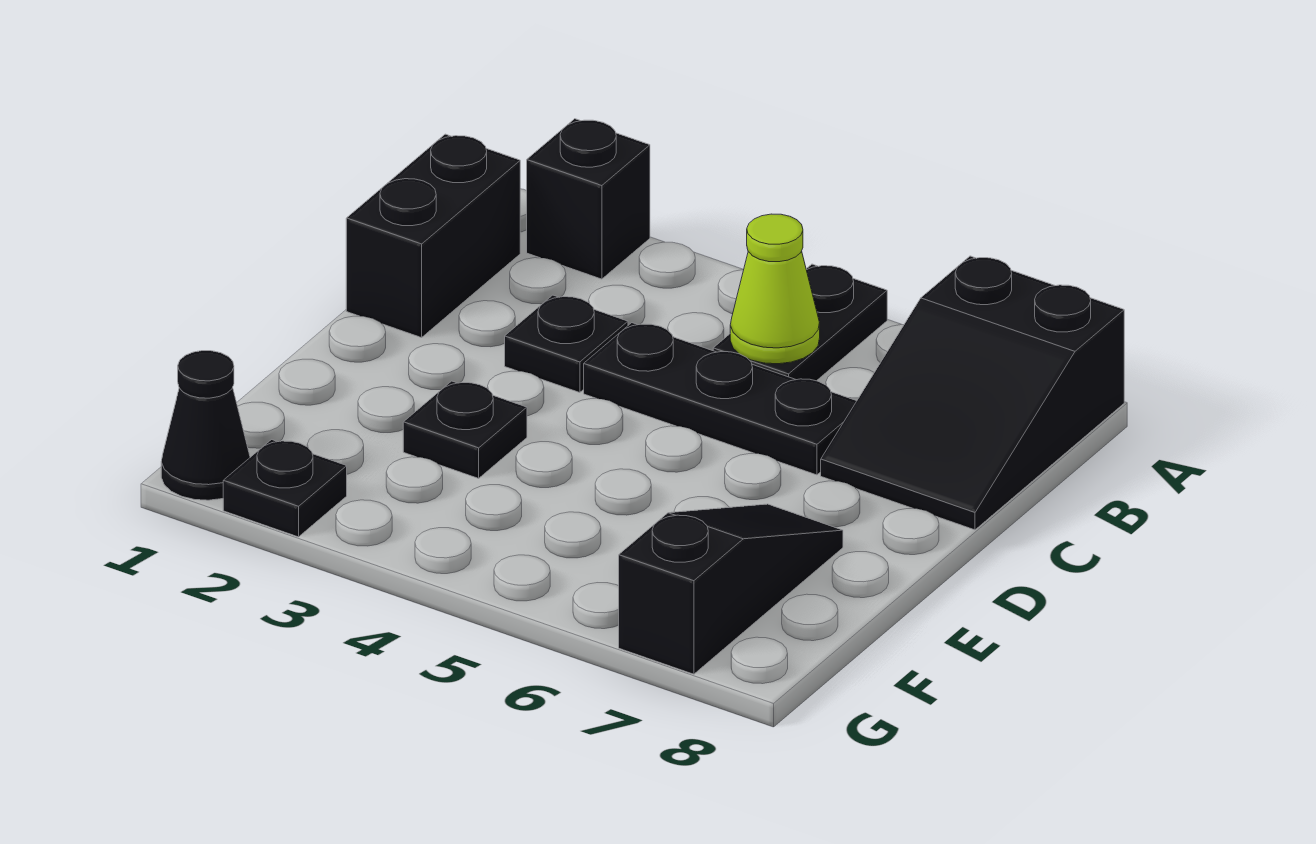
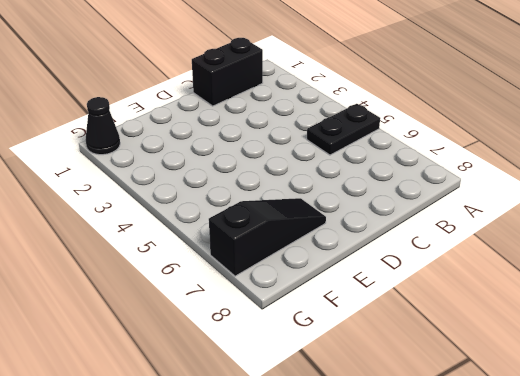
none -> black brick A2 level 1
none -> black slope A7:C8 level 1 top A

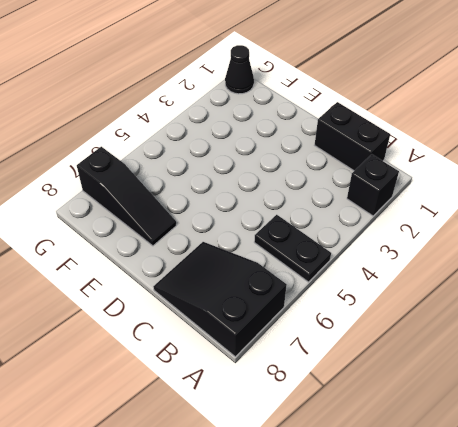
none -> black plate C3 level 1
none -> black plate C4:C6 level 1

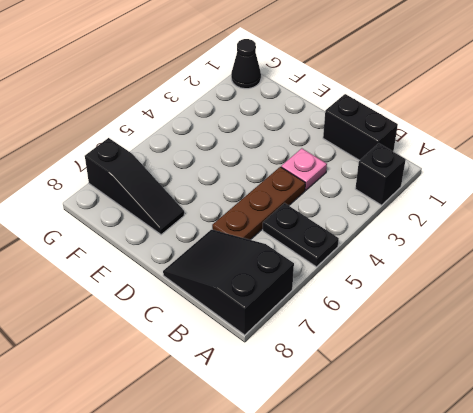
pink plate C3 level 1 -> black plate C3 level 1
brown plate C4:C6 level 1 -> black plate C4:C6 level 1
none -> black plate E3 level 1
none -> black plate G2 level 1

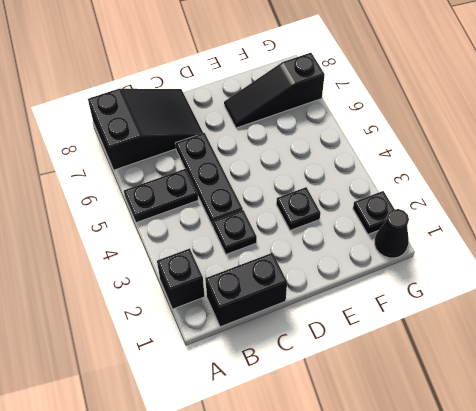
none -> lime cone B5 level 2

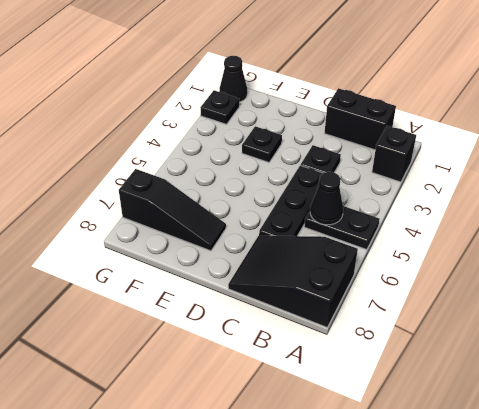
black cone B5 level 2 -> lime cone B5 level 2

